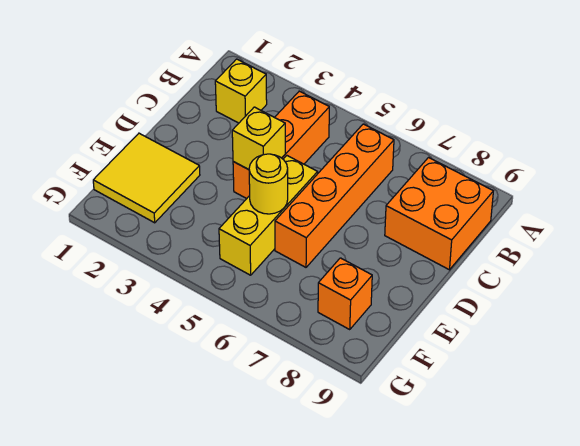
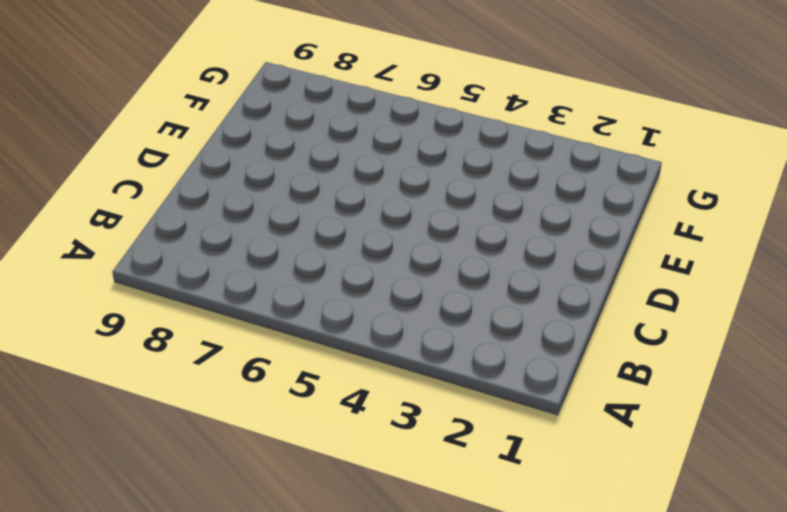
none -> yellow brick B2 level 1
none -> orange brick B4:D4 level 1

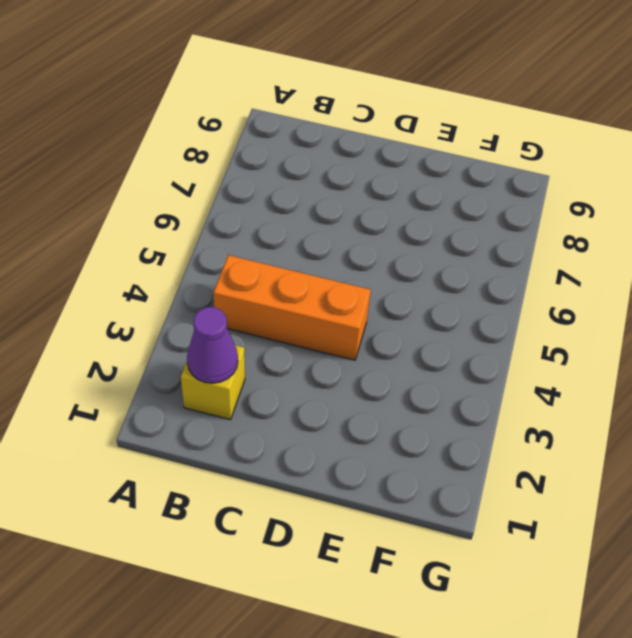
purple cone B2 level 2 -> none
none -> orange brick B6:E6 level 1
none -> orange brick B8:C9 level 1

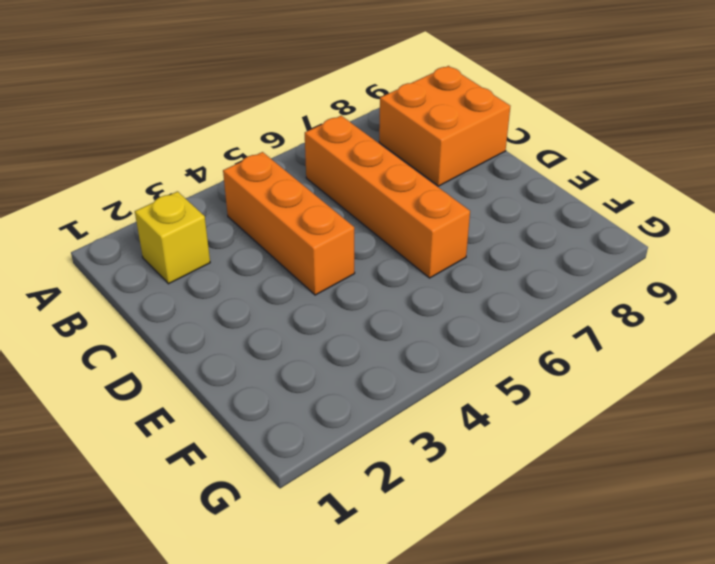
none -> yellow brick D5:F5 level 1
none -> yellow tile E1:F2 level 1

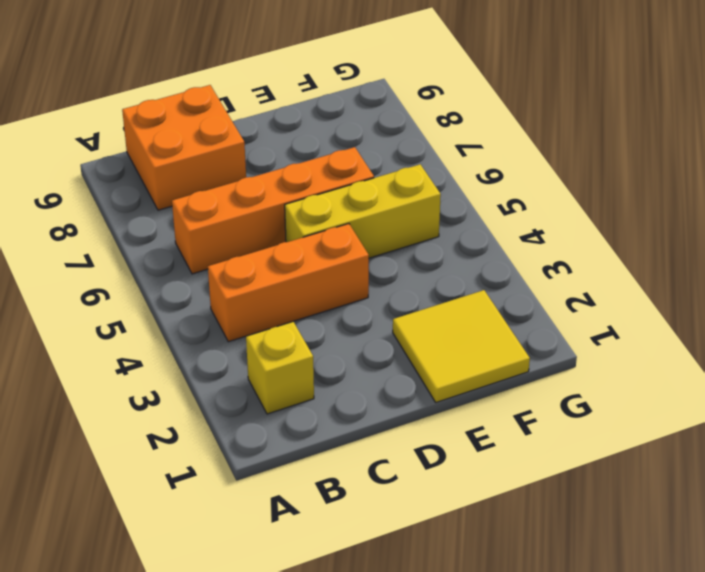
none -> orange brick F8 level 1
none -> yellow brick D4 level 2

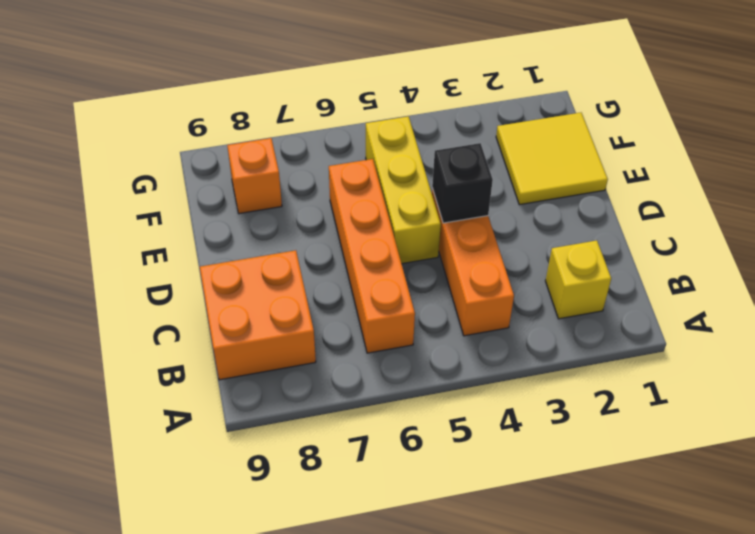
black brick D4 level 2 -> yellow brick D4 level 2
none -> yellow round brick E5 level 2

